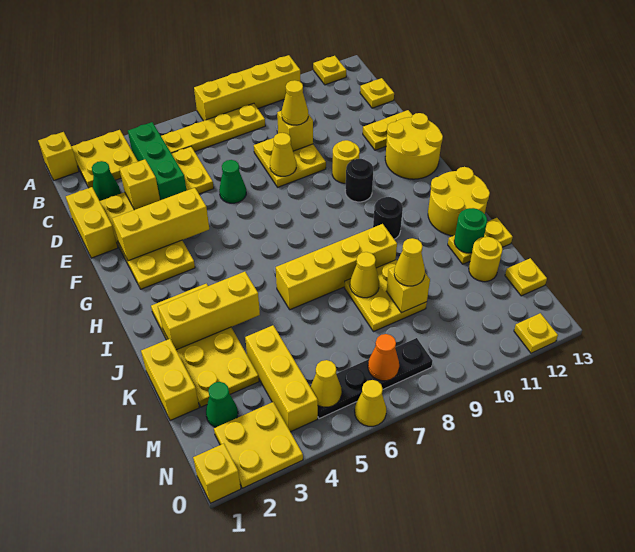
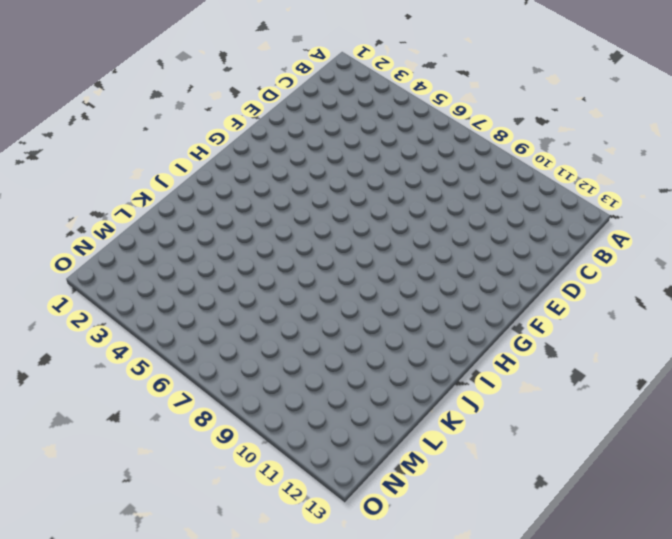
none -> yellow brick A1 level 1
none -> yellow plate A2:B3 level 1
none -> yellow brick A7:A10 level 1
none -> yellow plate A12 level 1

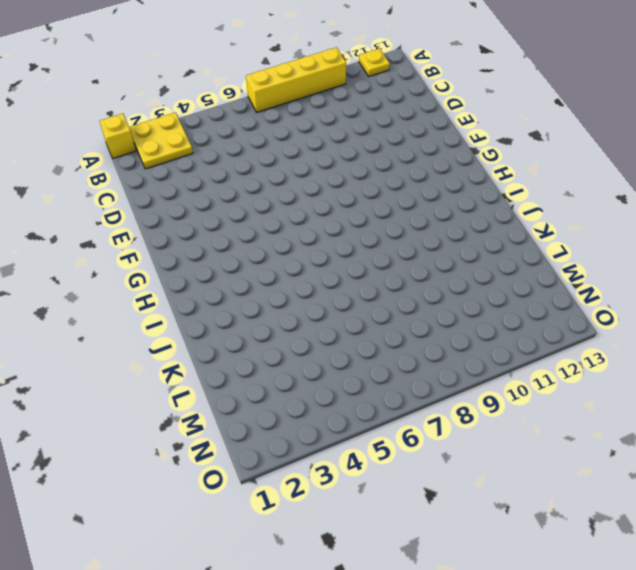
none -> green brick B4:D4 level 1
none -> yellow plate B5:B8 level 1
none -> green cone C2 level 1
none -> yellow plate C5:D5 level 1

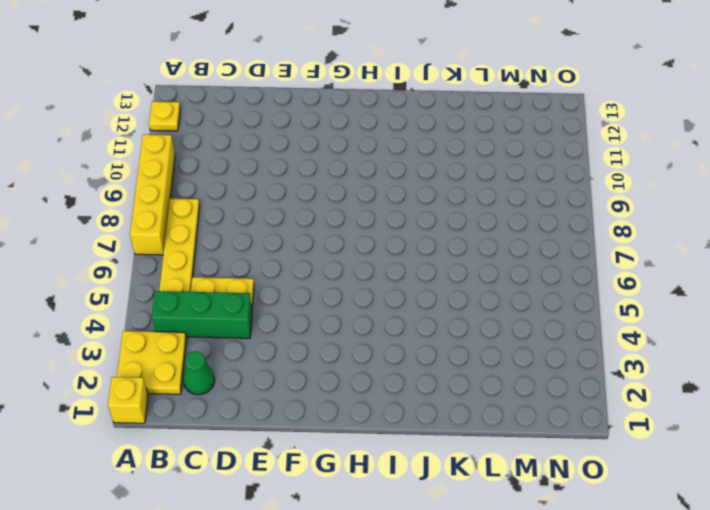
none -> yellow plate C13 level 1
none -> yellow brick D1:E1 level 1
none -> yellow plate D2:G3 level 1
none -> yellow plate D8:E9 level 1

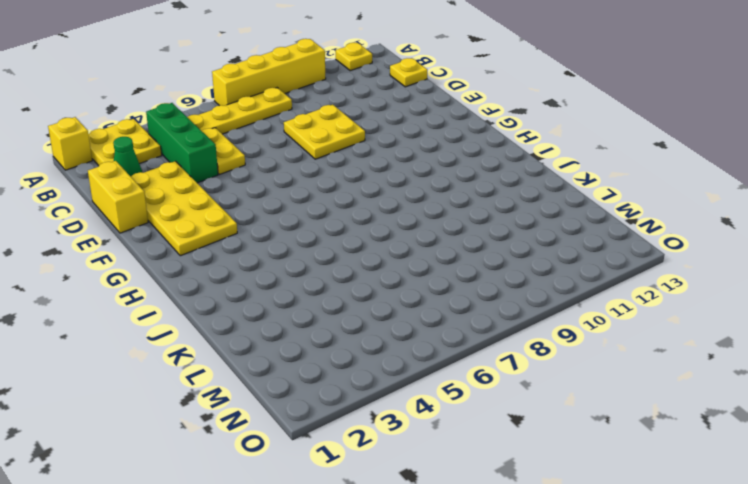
none -> green cone E6 level 1
none -> yellow plate E12:E13 level 1
none -> yellow round brick F10 level 1
none -> yellow round brick F12:G13 level 1

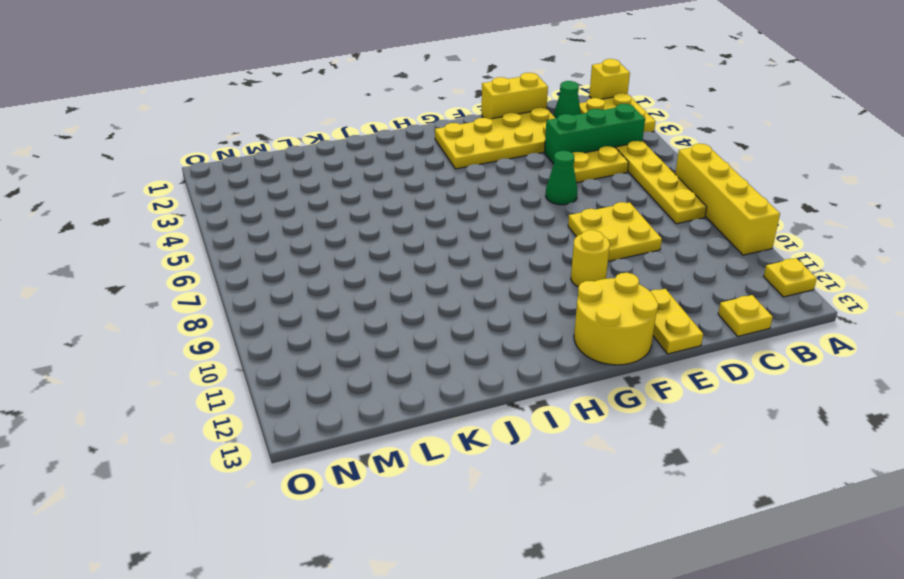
none -> black round brick G10 level 1
none -> yellow plate I2:L3 level 1
none -> black round brick I10 level 1
none -> yellow round brick I12:J13 level 1

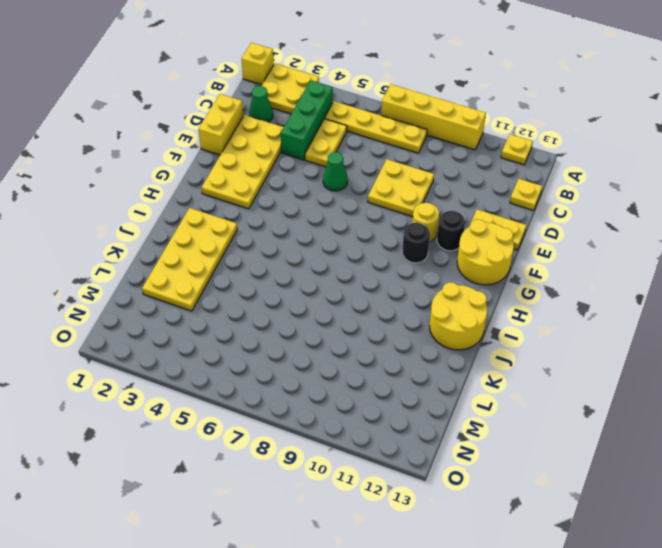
black round brick F11 level 1 -> black round brick I10 level 1
none -> yellow brick J6:J9 level 1
none -> yellow brick K1:L1 level 1
none -> yellow plate K8:L9 level 1
none -> yellow plate K12:K13 level 1

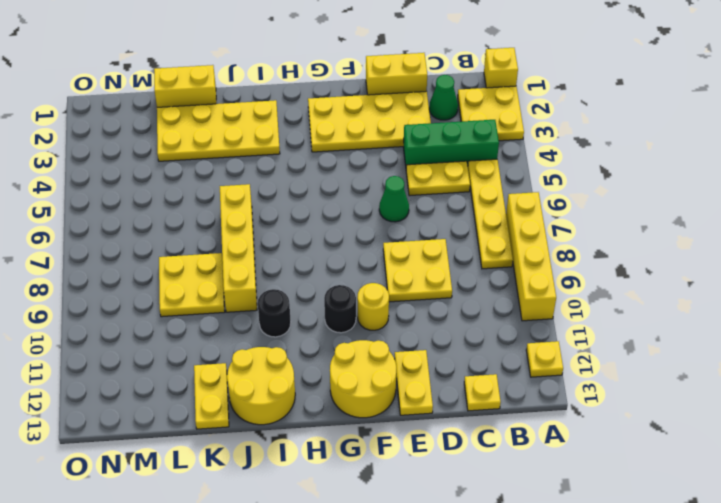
none -> yellow brick L4:N4 level 1
none -> yellow round brick L12 level 1
none -> green cone M2 level 1
none -> yellow plate M13 level 1

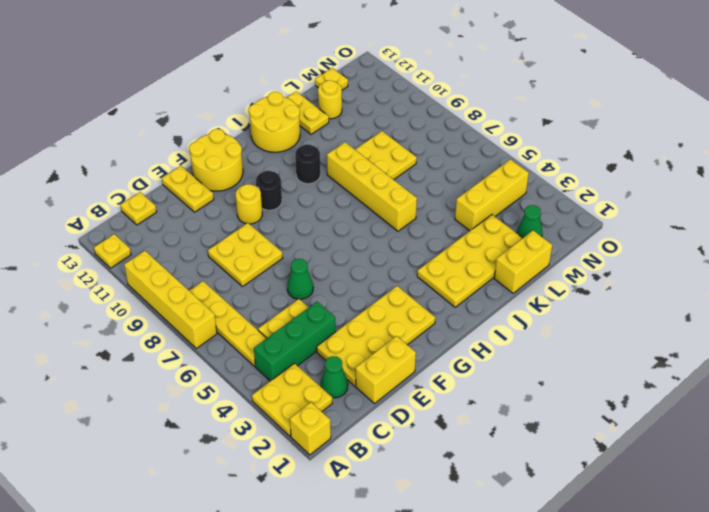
none -> yellow plate N2:O3 level 1
none -> black plate N5:N8 level 1
none -> yellow brick O1 level 1
none -> yellow cone O6 level 1

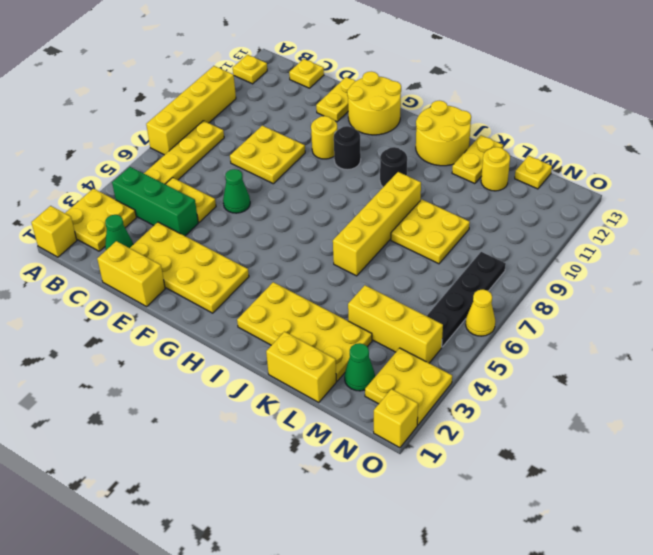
none -> yellow plate O12 level 1
none -> yellow brick D3 level 2
none -> yellow brick D9 level 2
none -> yellow cone E8 level 2

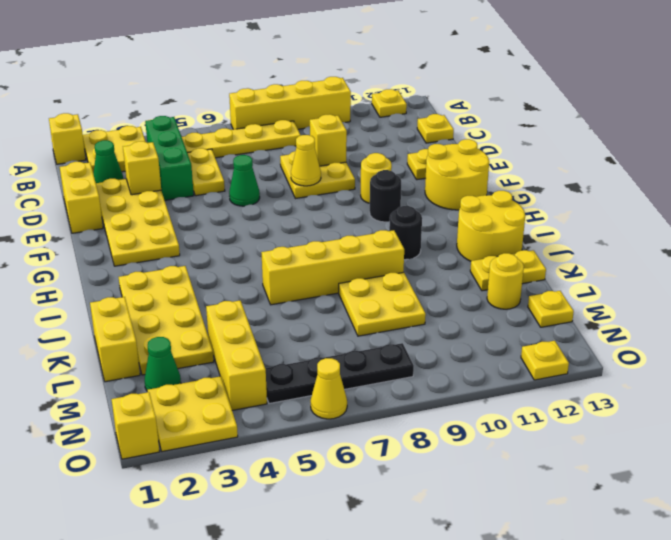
none -> yellow brick F2:F4 level 2
none -> yellow brick J2:J4 level 2
none -> yellow cone K8 level 2
none -> green round brick K12 level 2

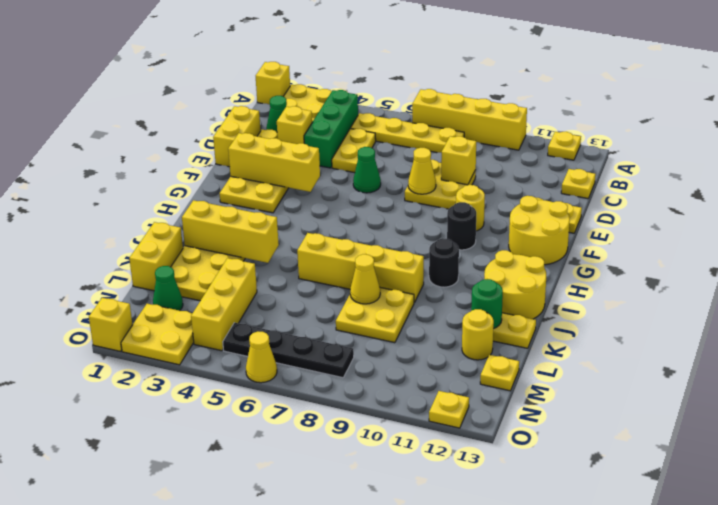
none -> yellow brick L9 level 2
none -> yellow cone N5 level 2
none -> orange cone N7 level 2
none -> yellow cone D9 level 3

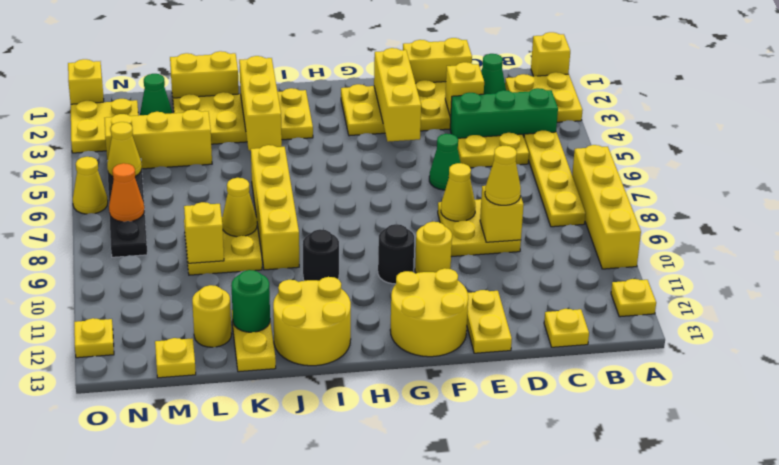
none -> yellow cone L9 level 3

